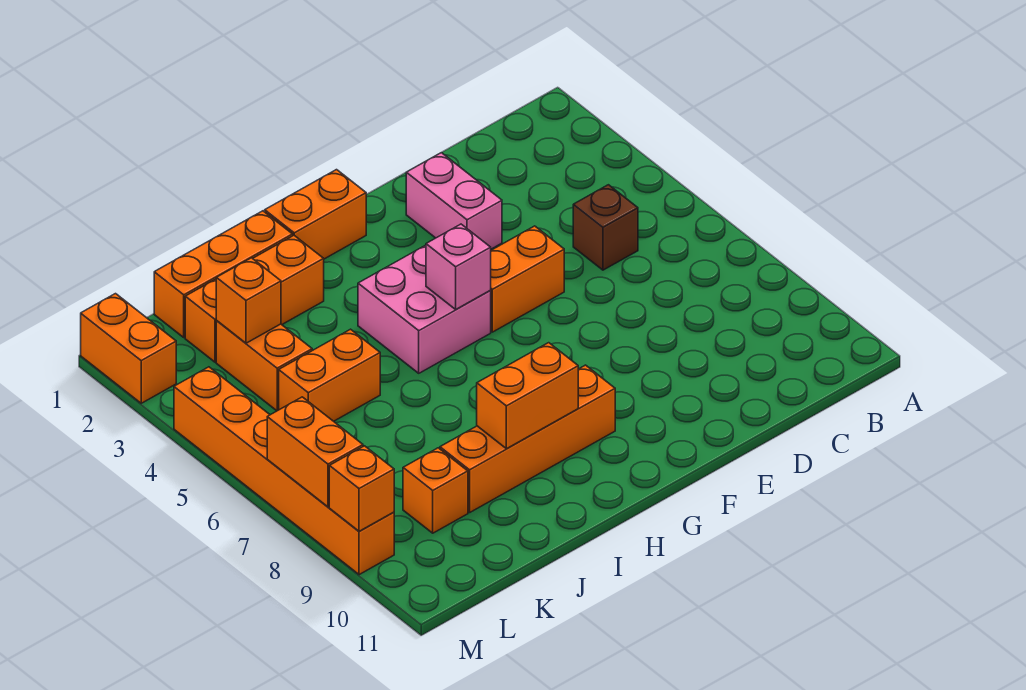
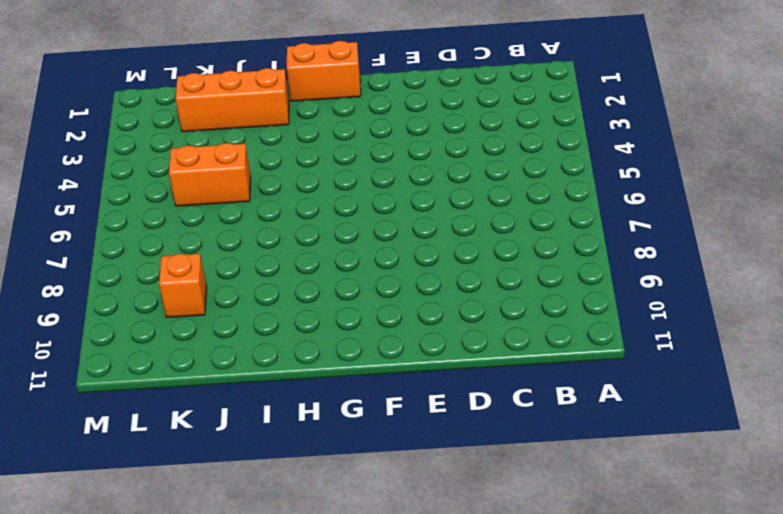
none -> brown brick C5 level 1
none -> pink brick E2:E3 level 1
none -> orange brick E5:F5 level 1

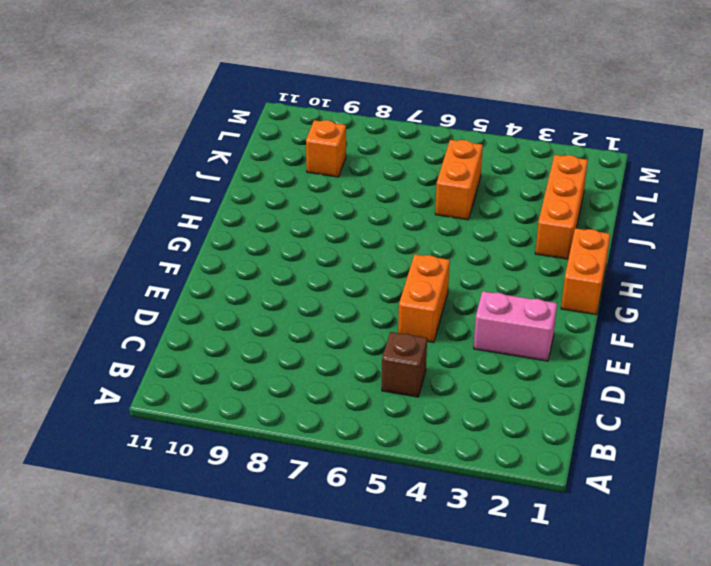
none -> pink brick G4:H5 level 1
none -> orange brick G9:J9 level 1
none -> orange brick I1:K1 level 1

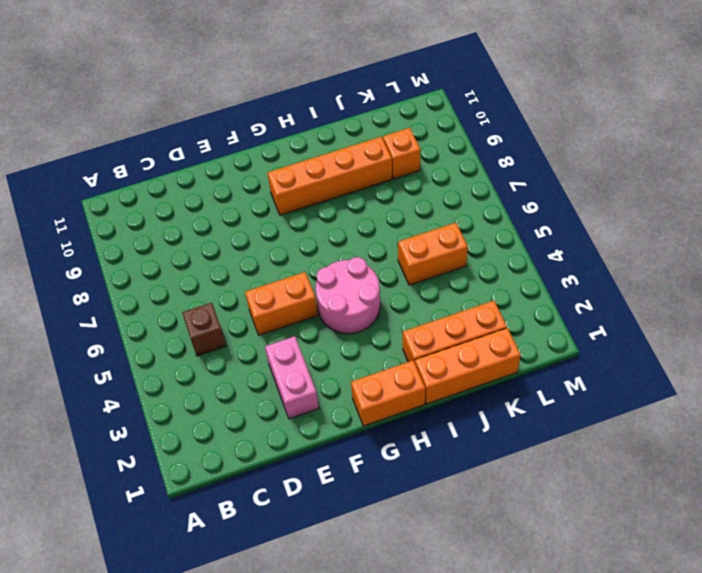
pink round brick G4:H5 level 1 -> pink brick G4:H5 level 1
none -> orange brick K3:K4 level 1
none -> orange brick M1:M2 level 1
none -> orange brick M4:M9 level 1

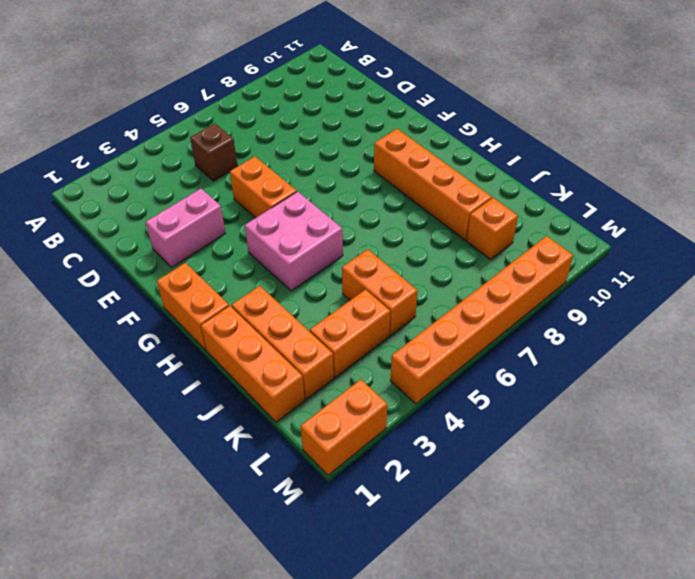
none -> pink brick G5 level 2
none -> orange brick H9:I9 level 2
none -> orange brick K3 level 2

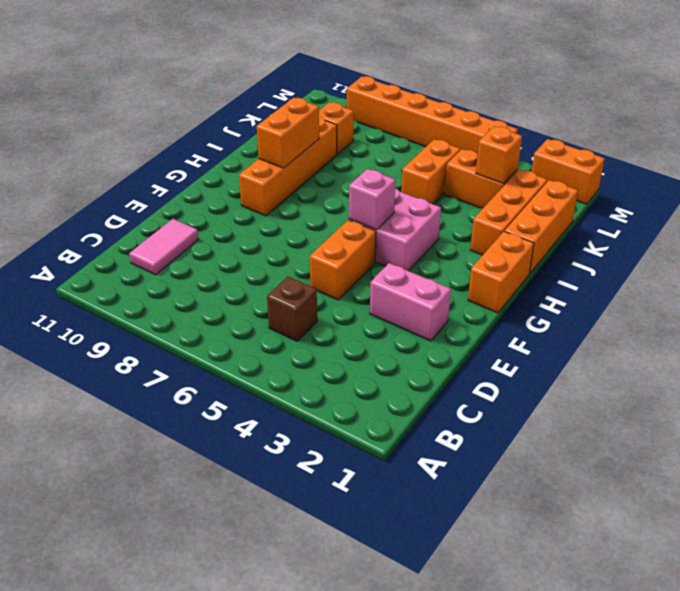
pink tile C10:D10 level 1 -> none
none -> orange brick M7:M8 level 2
none -> orange brick M9 level 2

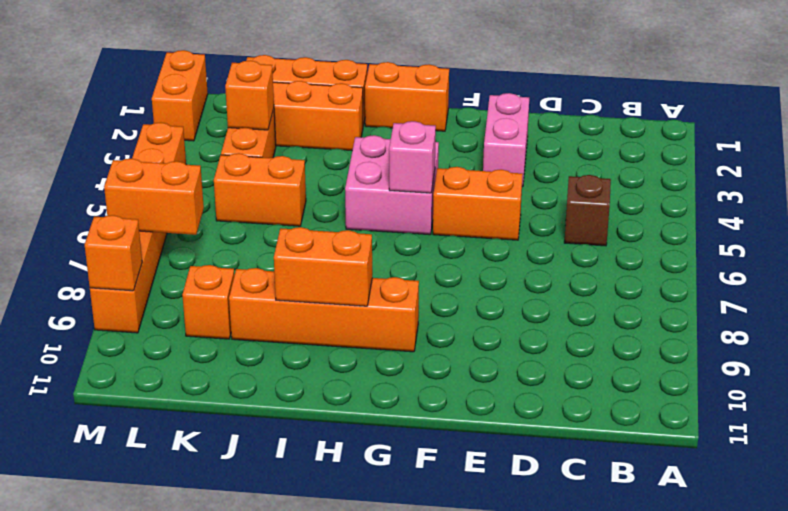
orange brick L7:M7 level 2 -> orange brick M7:M8 level 2

